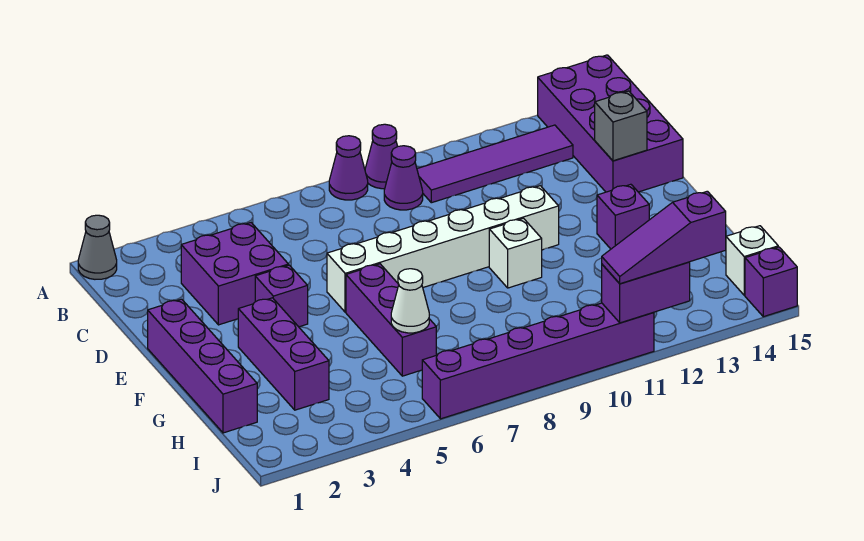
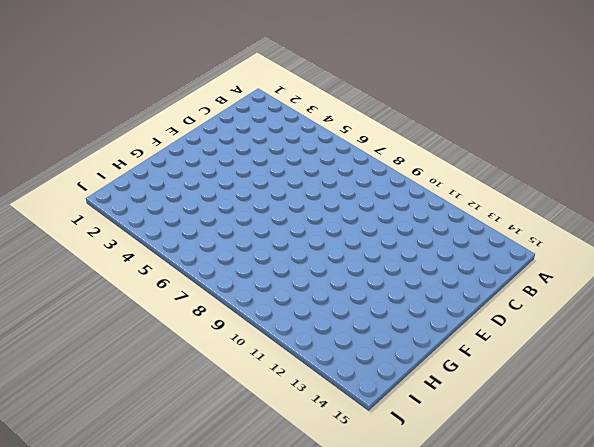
none -> grey cone A1 level 1
none -> purple cone A8 level 1
none -> purple cone A9 level 1

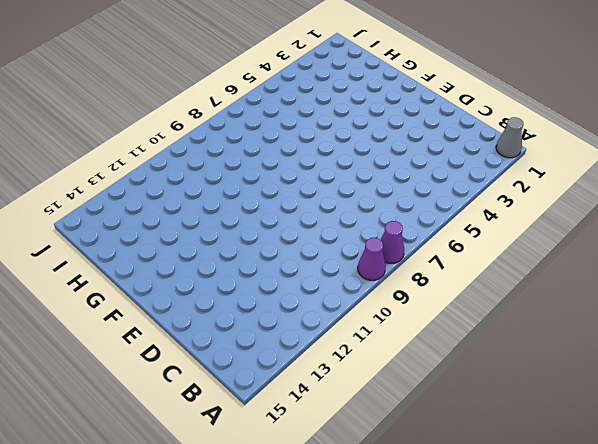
none -> purple brick A14:D15 level 1
none -> purple cone B9 level 1
none -> purple tile B10:B13 level 1

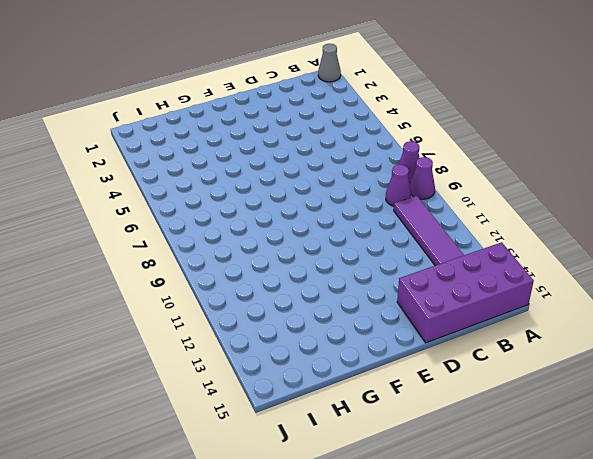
none -> purple brick C3:D4 level 1
none -> purple brick E1:H1 level 1
none -> purple brick E4 level 1

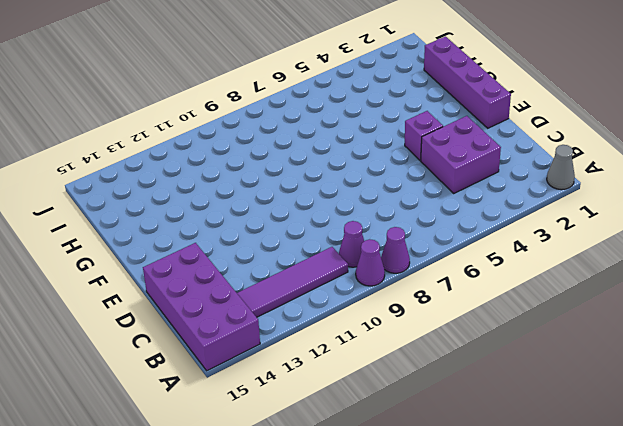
none -> white brick E6:E11 level 1
none -> purple brick F3:H3 level 1
none -> purple brick F6:H6 level 1

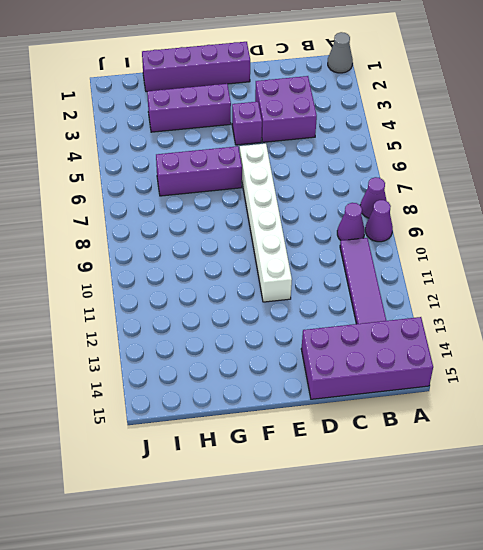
none -> white brick F10 level 1
none -> purple brick F13 level 1
none -> white brick I15 level 1

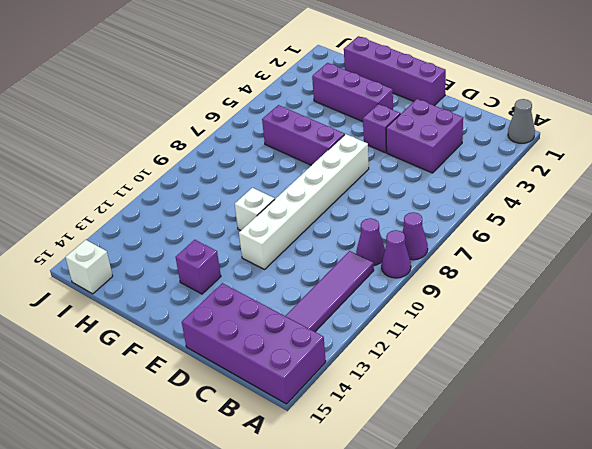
none -> purple brick J6:J11 level 1
none -> purple brick J15 level 1
none -> grey brick D14 level 2

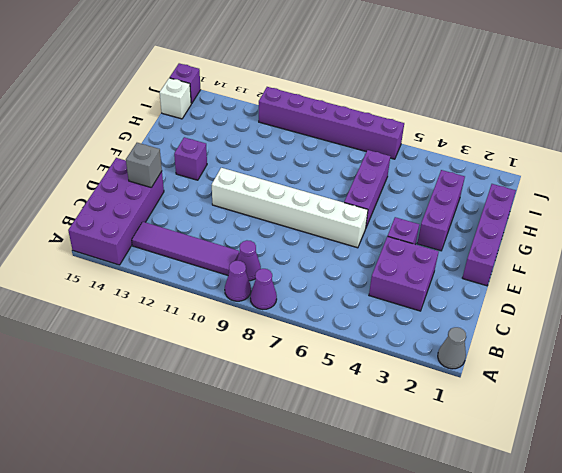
none -> white brick F10 level 1
none -> white cone H6 level 2
none -> purple brick J11:J12 level 2

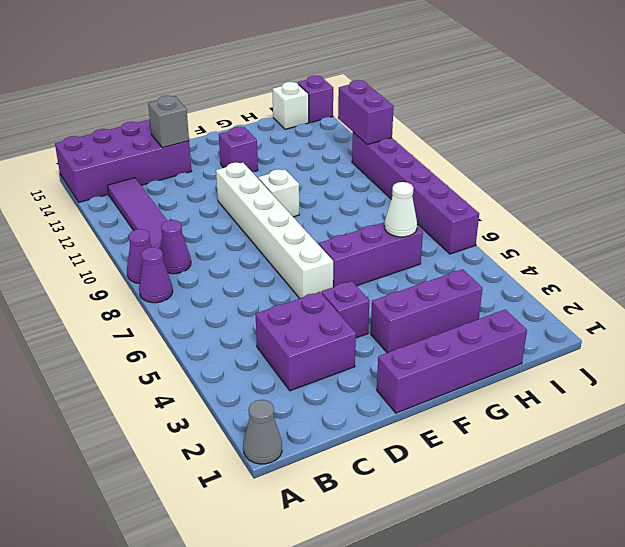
none -> purple slope J11:J13 level 3 top 13

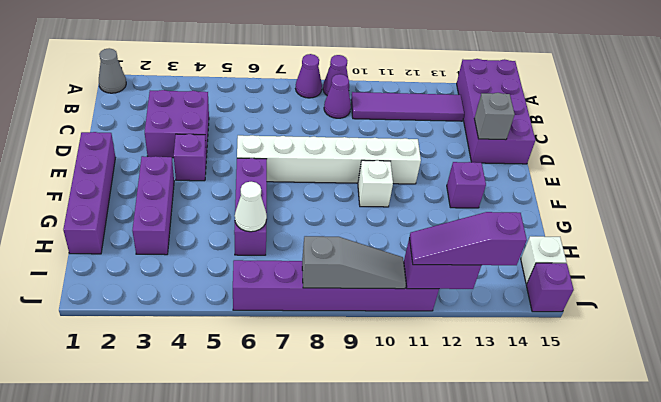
grey slope J8:J10 level 2 top 8 -> none

